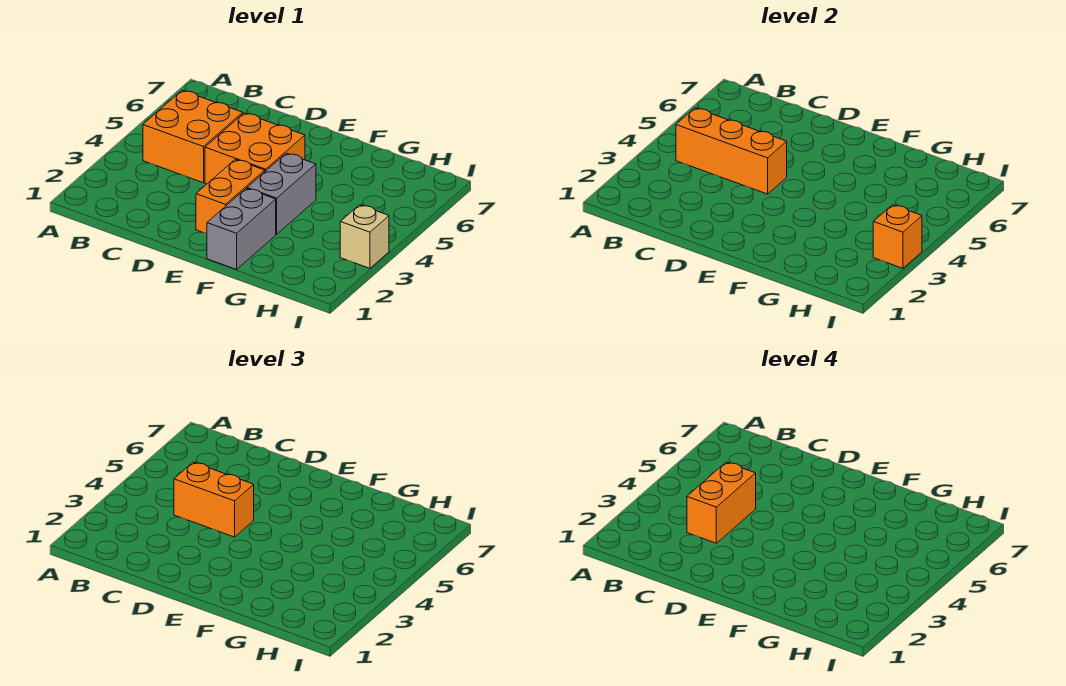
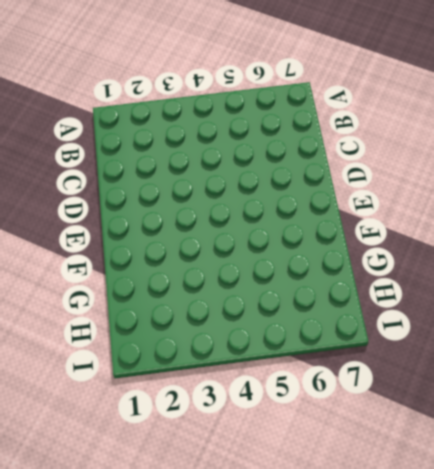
none -> orange brick B4:C5 level 1
none -> orange brick D4:E5 level 1

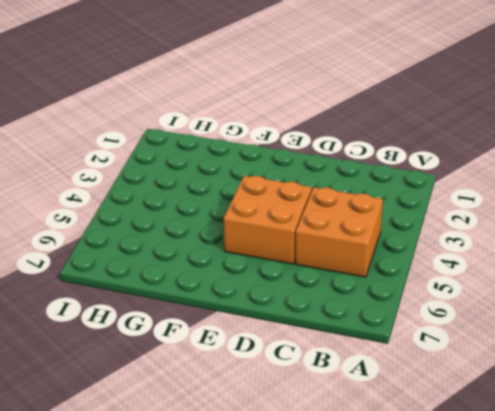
none -> orange brick E2:E3 level 1
none -> grey brick F1:F2 level 1

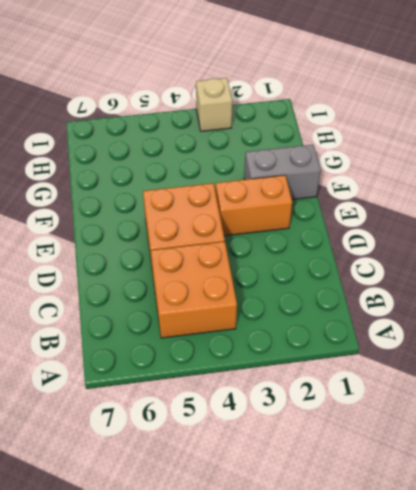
none -> grey brick F3:F4 level 1
none -> orange brick B4:D4 level 2

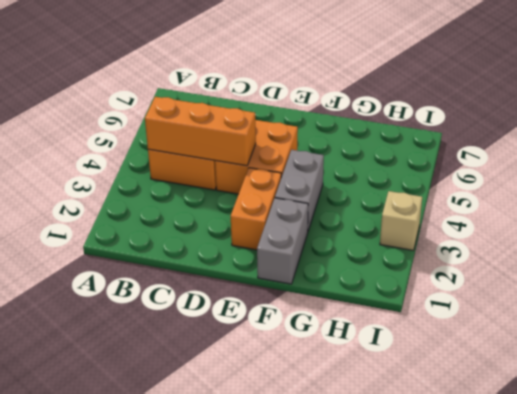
none -> orange brick I3 level 2
none -> orange brick C4:D4 level 3

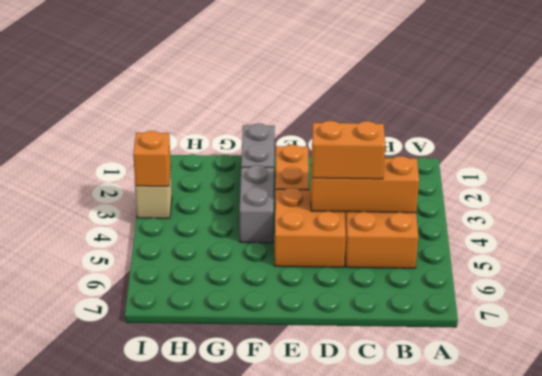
none -> orange brick C3:C4 level 4

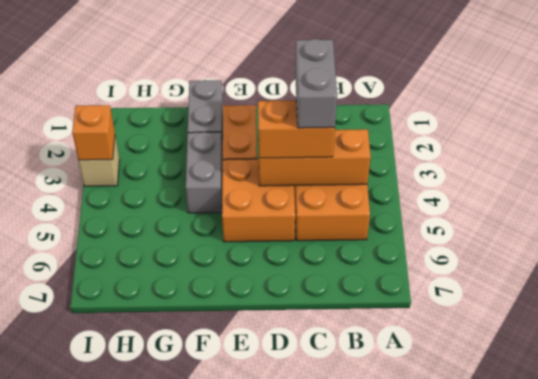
grey brick C3:C4 level 4 -> orange brick C3:C4 level 4

